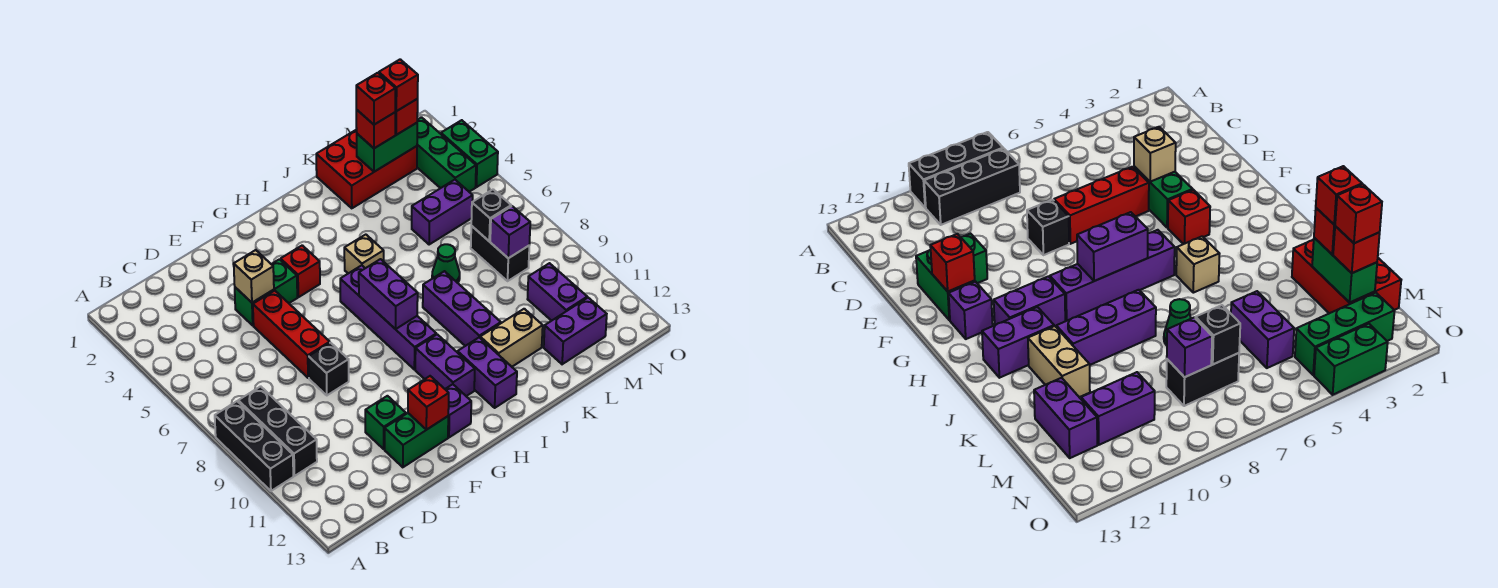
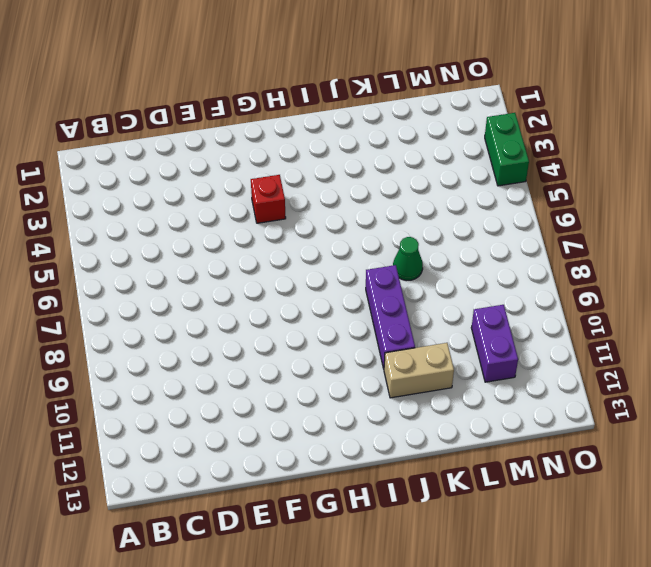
none -> black brick A8:A10 level 1
none -> black brick B8:B10 level 1
none -> green brick E4:F4 level 1
none -> red brick E5:E7 level 1

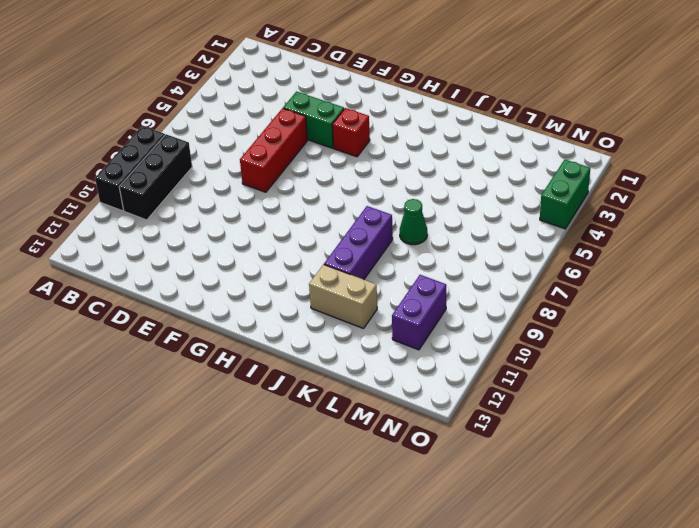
none -> black brick E8 level 1
none -> green brick E11 level 1
none -> green brick E12:F12 level 1
none -> purple brick G12 level 1

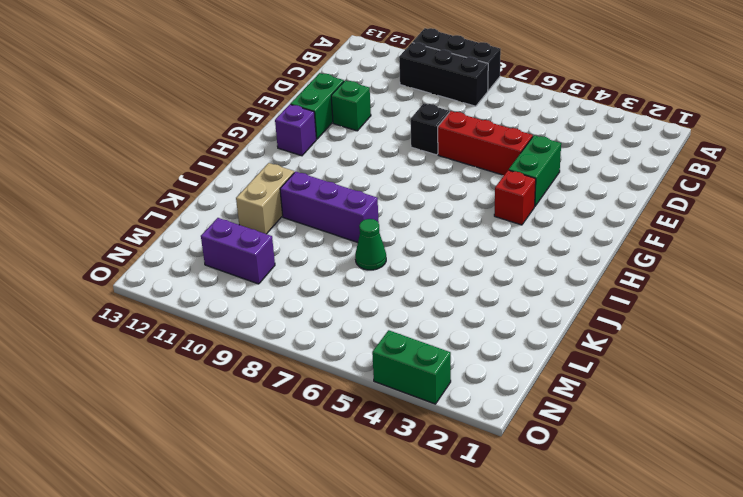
none -> purple brick H6:H9 level 1
none -> purple brick H10:H11 level 1
none -> tan brick I5 level 1
none -> purple brick I11:I12 level 1

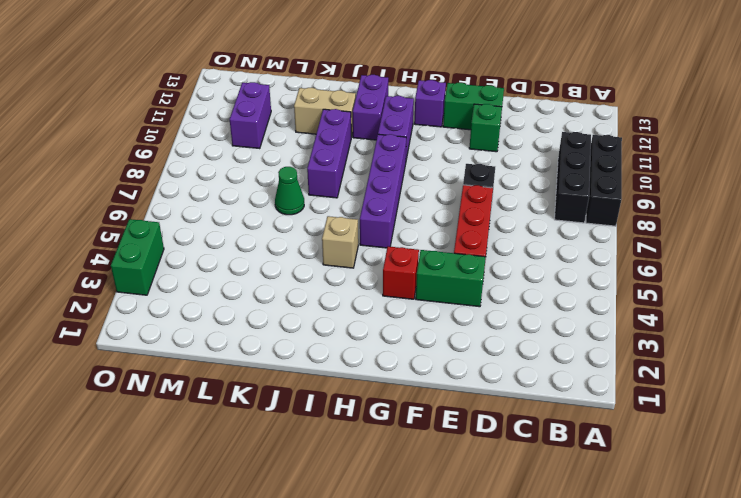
none -> red brick K1:M2 level 1
none -> purple brick L5:M5 level 1
none -> purple brick L12:M12 level 1
none -> black brick M7:M8 level 1

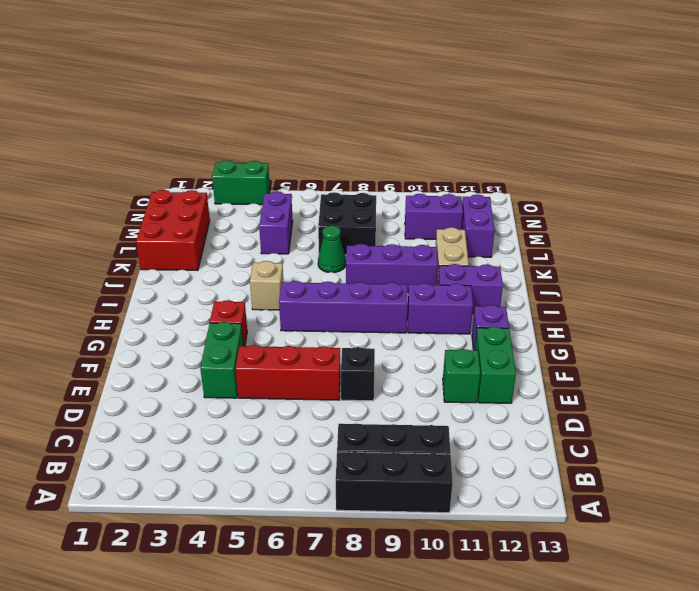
black brick L7:M8 level 1 -> black brick M7:M8 level 1
none -> green brick N2:N4 level 1
none -> tan brick E4 level 2
none -> red brick F12 level 2
none -> purple brick H7:H8 level 2

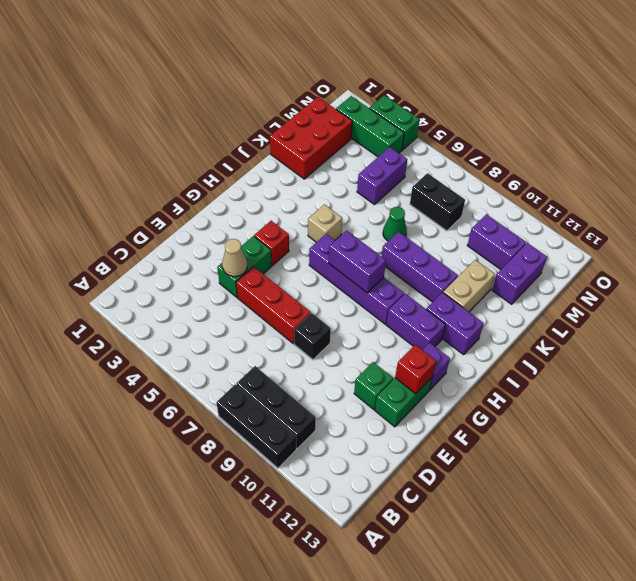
tan cone E4 level 2 -> tan brick E4 level 2
none -> green brick L2:M2 level 2
none -> black brick M7 level 2
none -> purple brick M8 level 2
none -> red brick L2 level 3

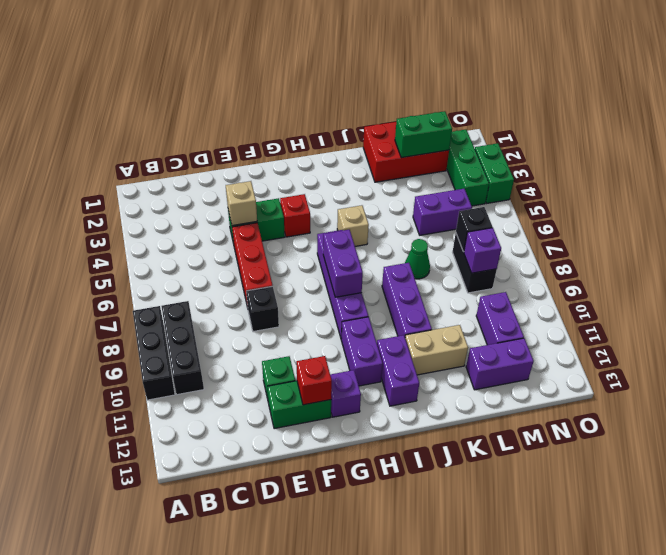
none -> red brick L2 level 3
none -> red brick M2 level 3
none -> red brick L2 level 4
none -> red brick M2 level 4

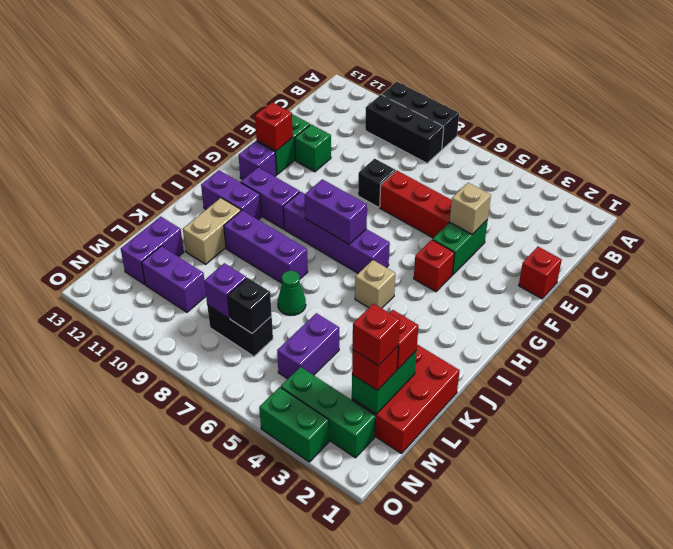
red brick E1 level 1 -> red brick L2 level 4

